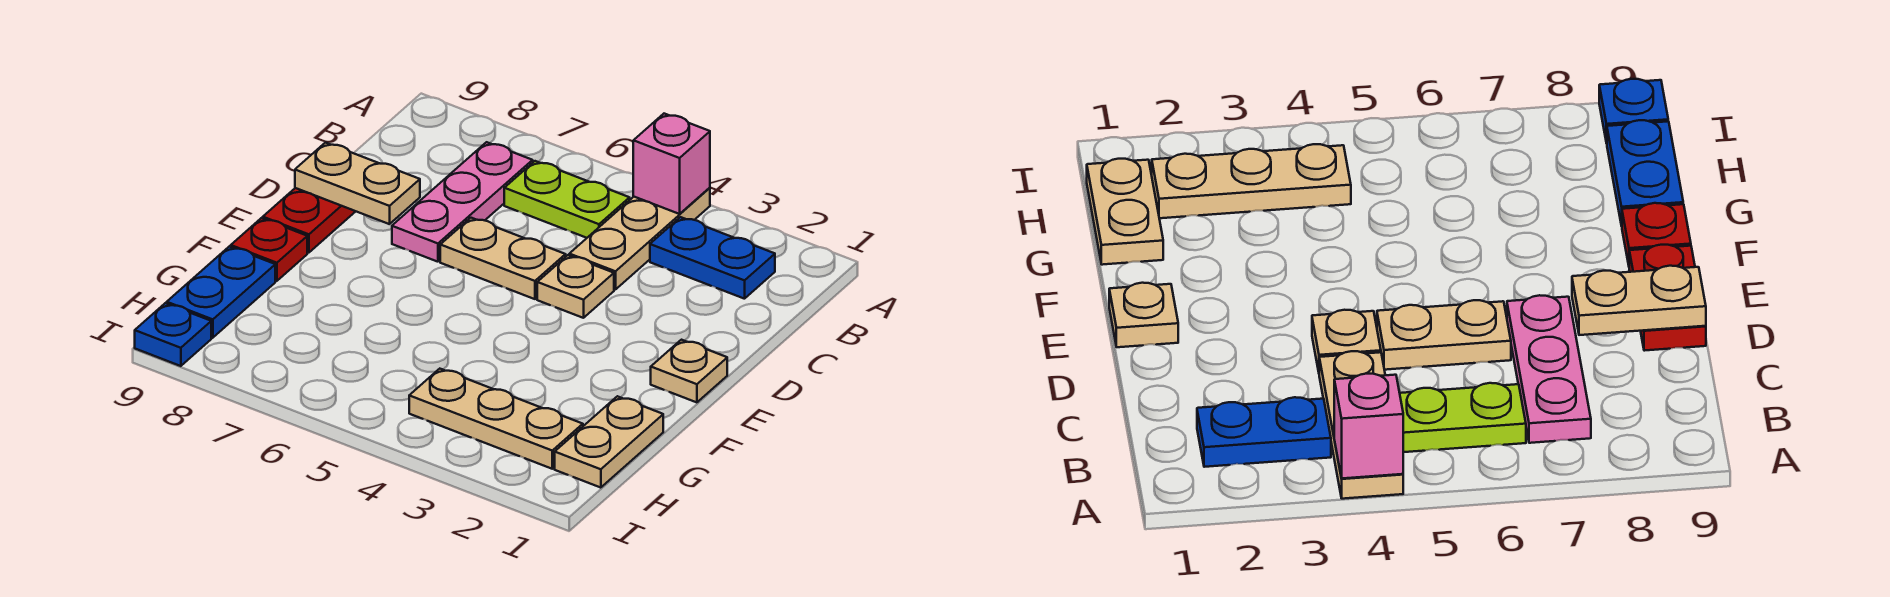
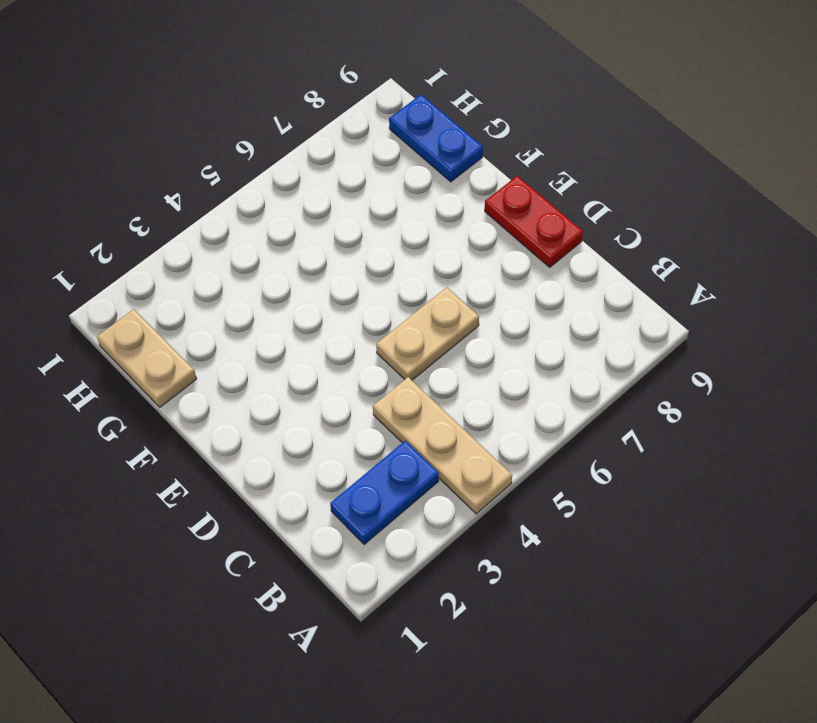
none -> lime plate B5:B6 level 1
none -> pink plate B7:D7 level 1
none -> tan plate D4 level 1

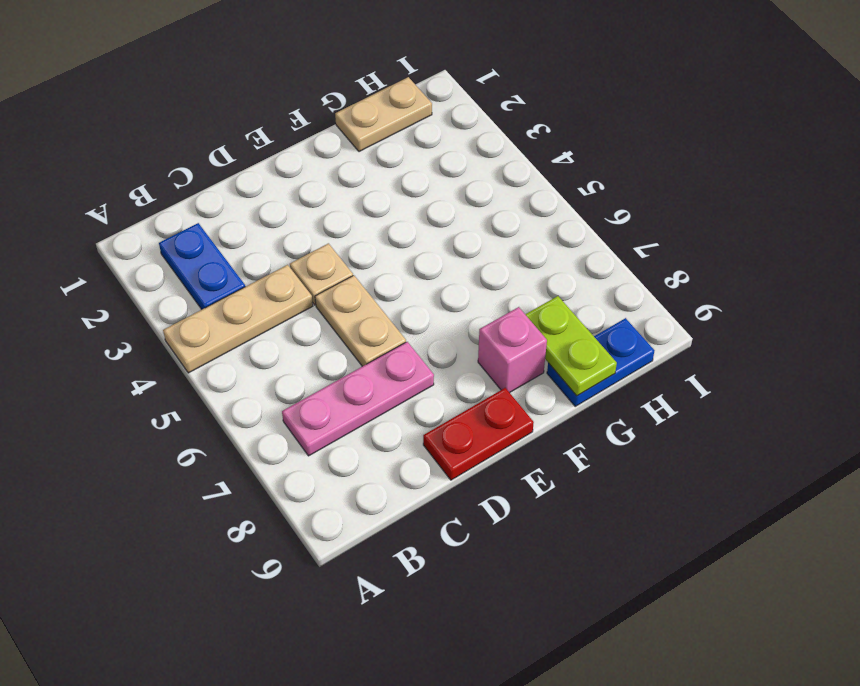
pink brick F8 level 1 -> pink brick A4 level 2
lime plate G8:G9 level 2 -> lime plate B5:B6 level 1
none -> tan plate E1 level 1
none -> red plate F9 level 1
none -> tan plate H2:H4 level 1

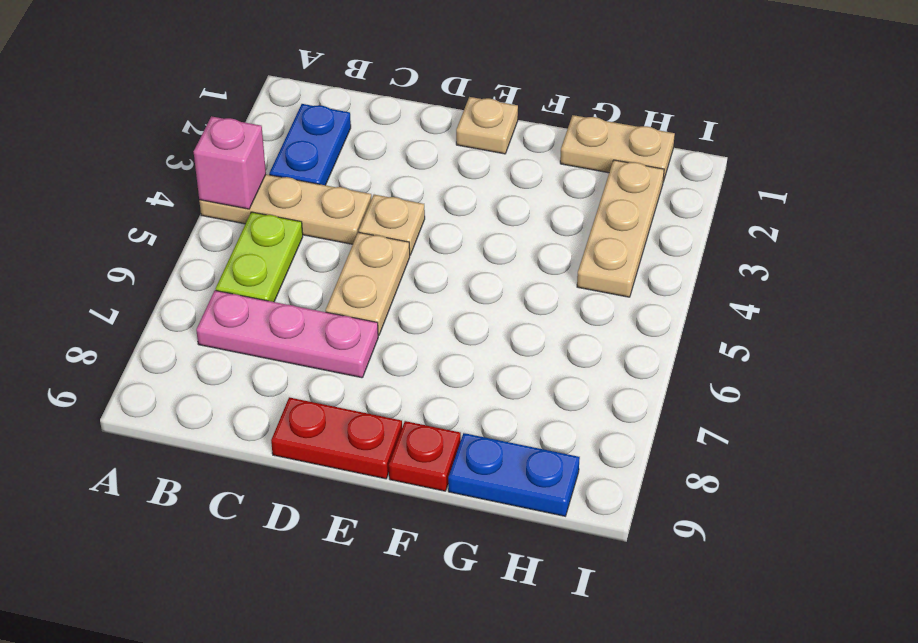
none -> blue plate I9 level 1
none -> tan plate D8:D9 level 2

